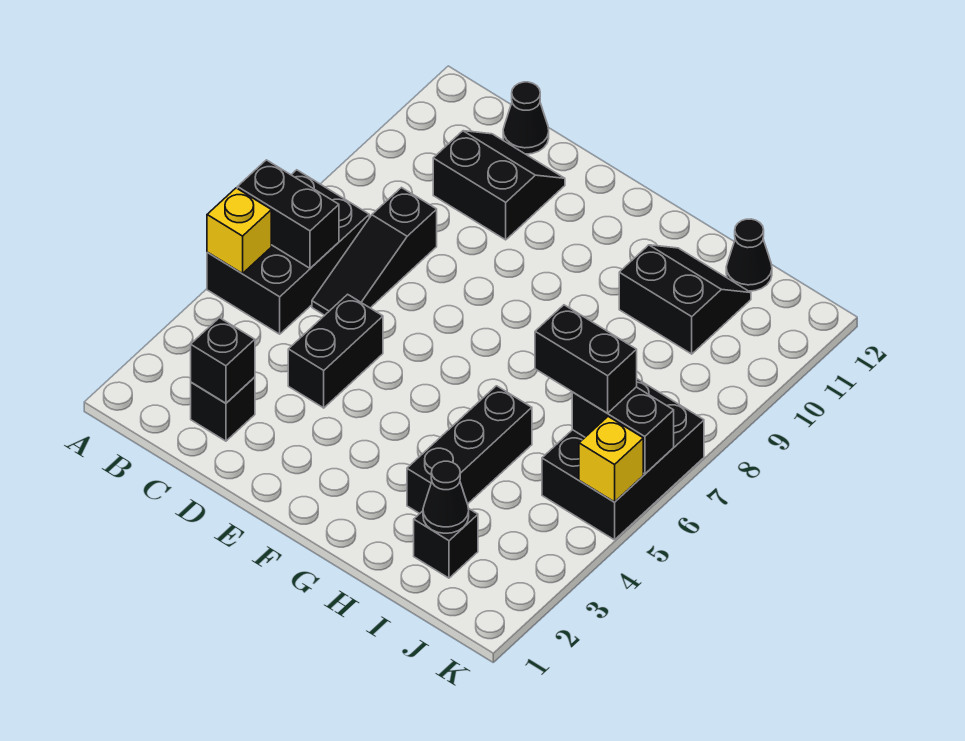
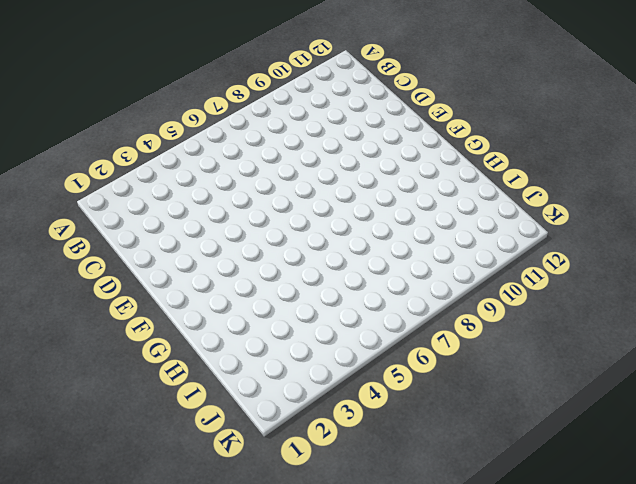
none -> black brick A5:B7 level 1
none -> black brick C2 level 1
none -> black slope C6:C8 level 1 top 8

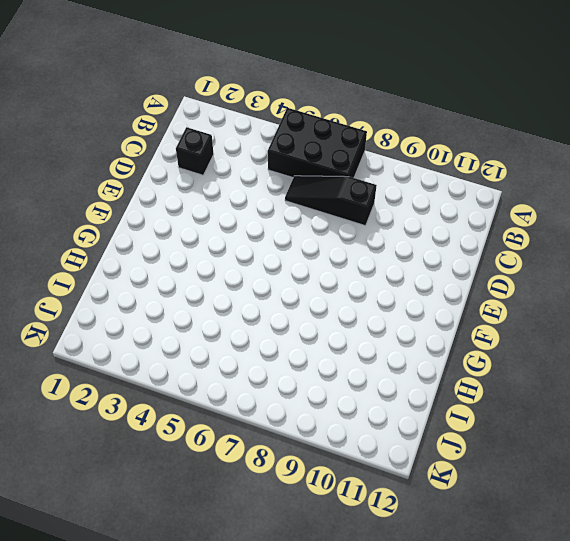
none -> black slope C10:D11 level 1 top 10
none -> black cone C12 level 1
none -> black brick D4:D5 level 1

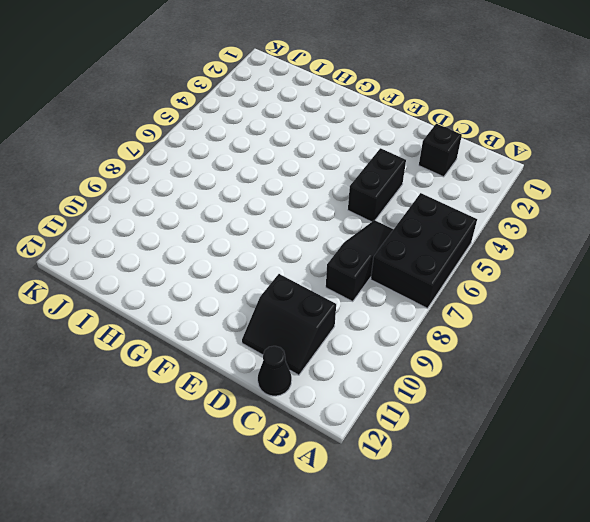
none -> black brick H3:H5 level 1
none -> black slope H10:I11 level 1 top 10
none -> black brick I2 level 1

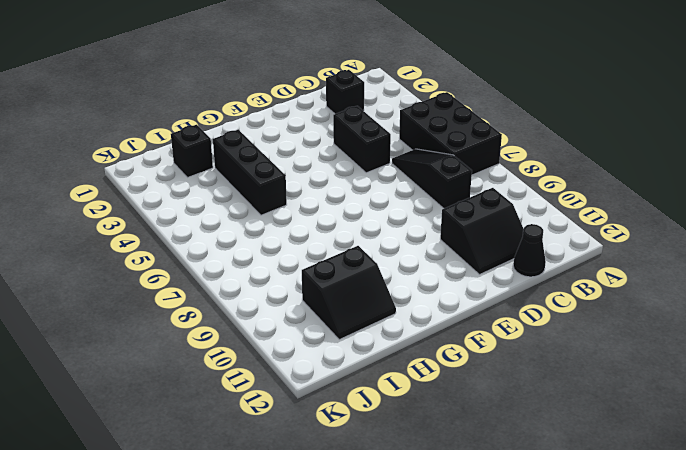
none -> black cone I12 level 1
none -> black brick J5:K7 level 1
none -> yellow brick A5 level 2

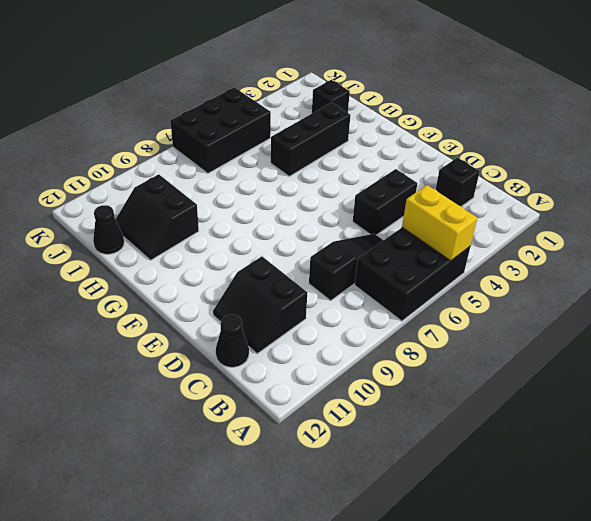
yellow brick A5:B5 level 2 -> yellow brick A5 level 2
none -> black brick A6:B6 level 2
none -> black brick C2 level 2
none -> black cone I2 level 2

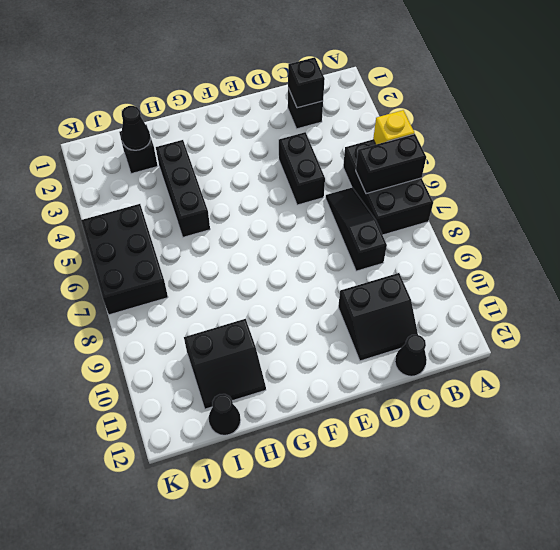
none -> black brick J6:K6 level 2
none -> yellow brick K5 level 2
none -> black brick I6:J6 level 3

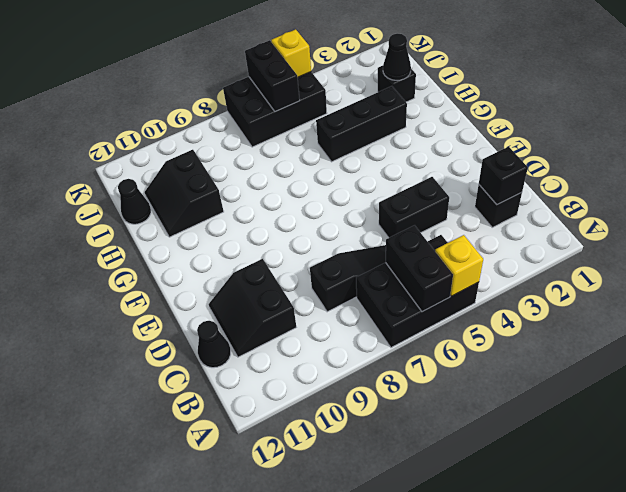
none -> black brick I6:J6 level 3

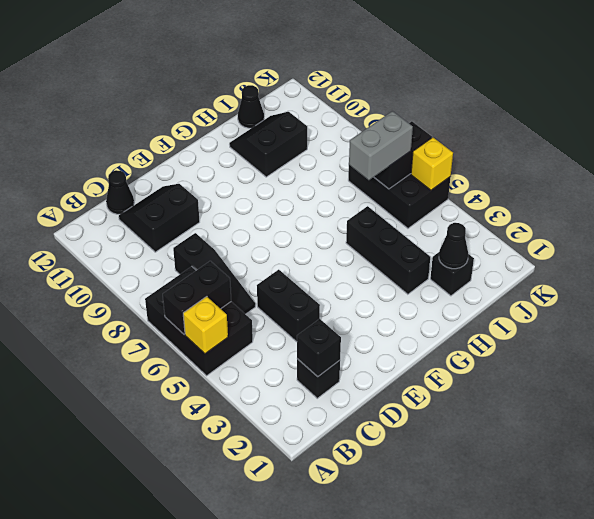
grey brick I6:J6 level 3 -> black brick I6:J6 level 3

